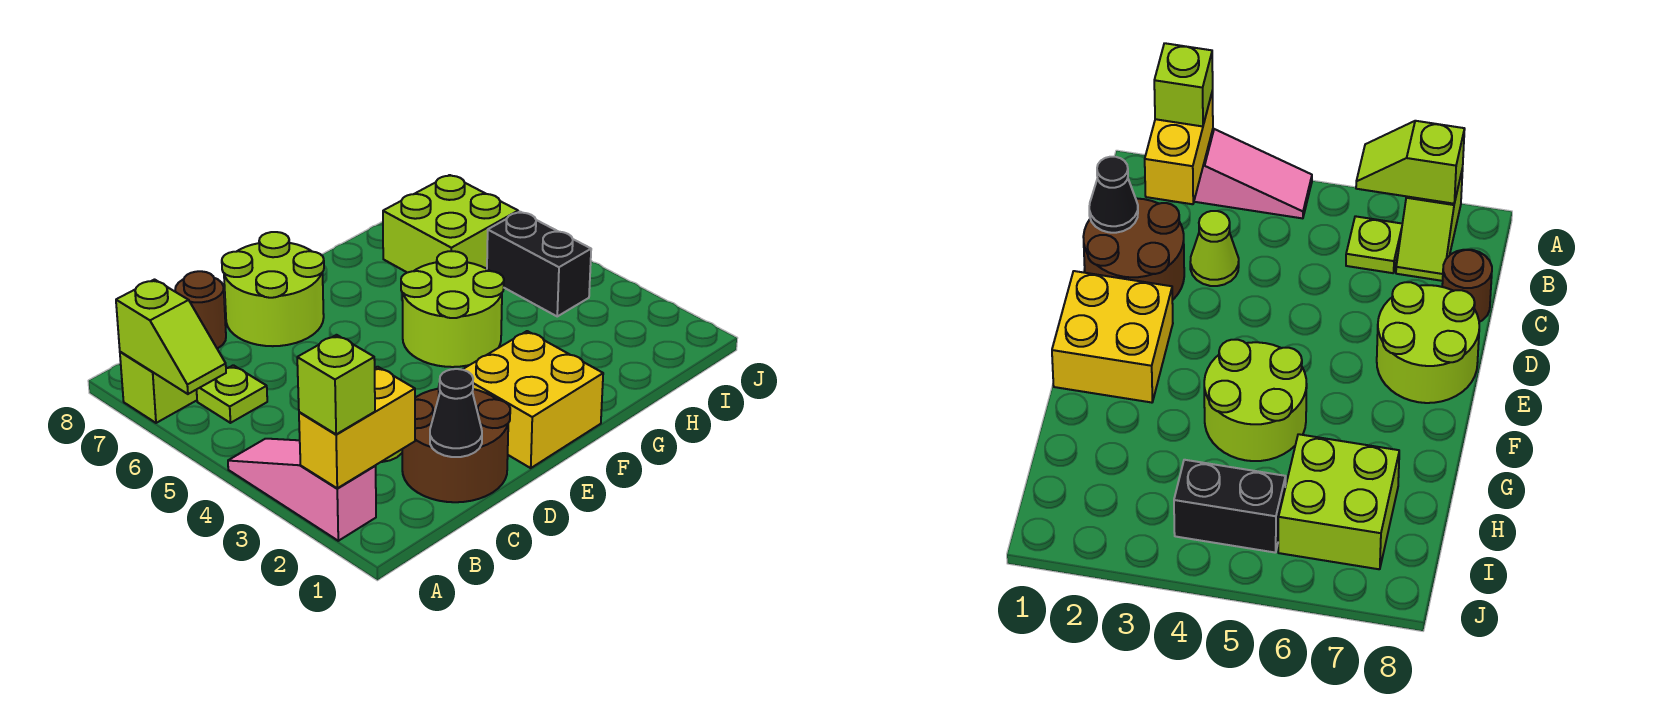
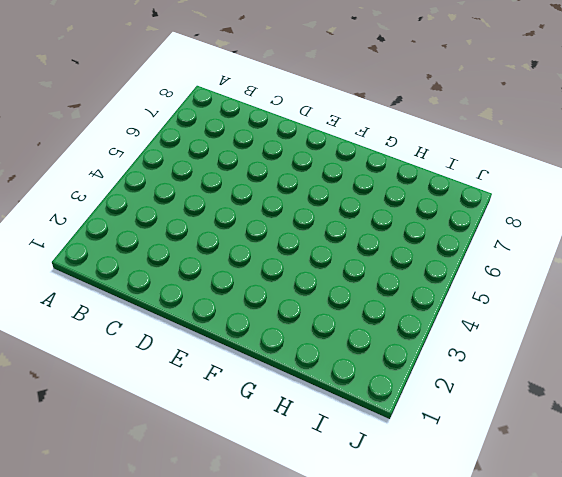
none -> pink slope A2:A4 level 1 top 2
none -> lime slope A7:B7 level 1 top A
none -> lime plate B6 level 1

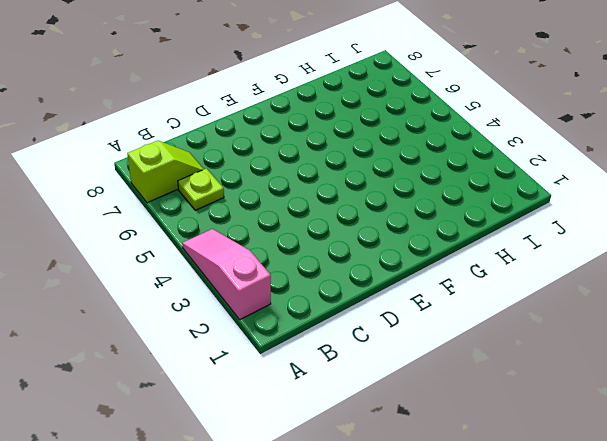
none -> brown round brick C1:D2 level 1
none -> lime cone C3 level 1
none -> brown round brick C8 level 1

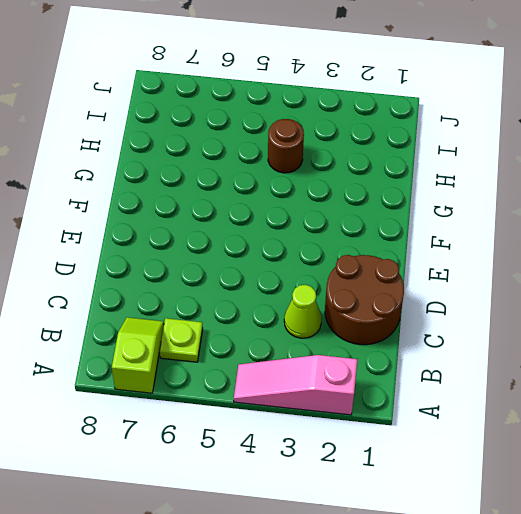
brown round brick H4 level 1 -> brown round brick C8 level 1
none -> lime round brick D7:E8 level 1
none -> yellow brick E1:F2 level 1
none -> lime round brick F4:G5 level 1

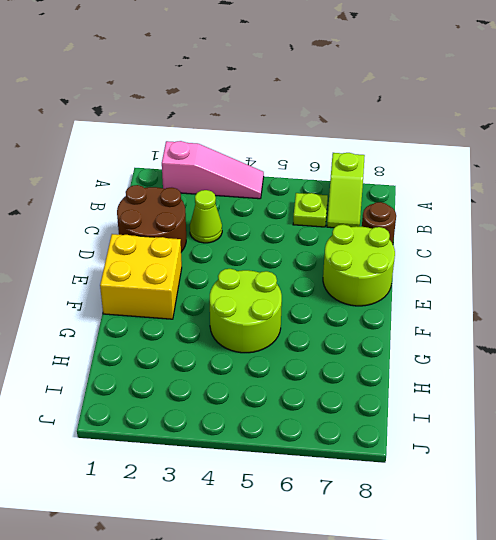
none -> lime brick H6:I7 level 1
none -> black brick I4:I5 level 1
none -> yellow brick A2:B2 level 2

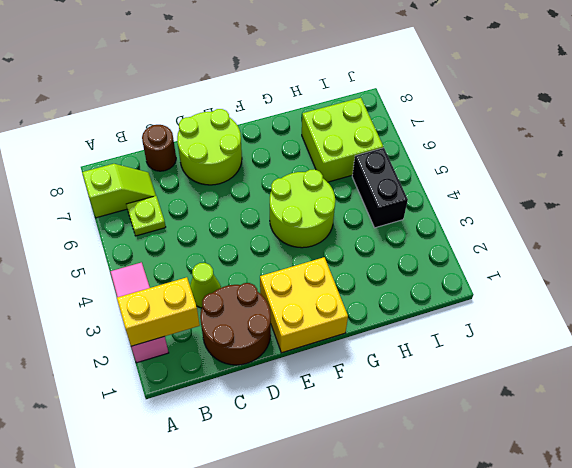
none -> lime slope A6:A7 level 2 top 7
none -> black cone C1 level 2
none -> lime brick A2 level 3

